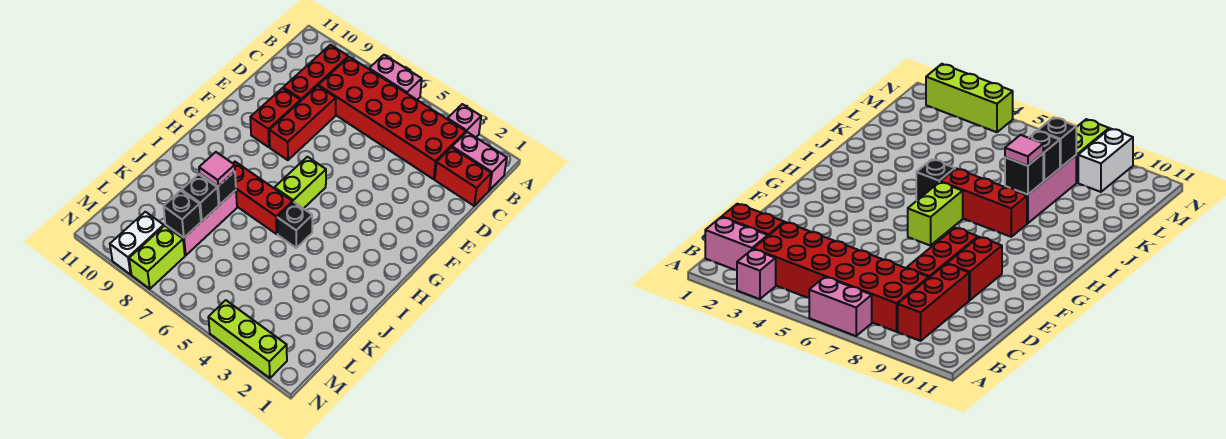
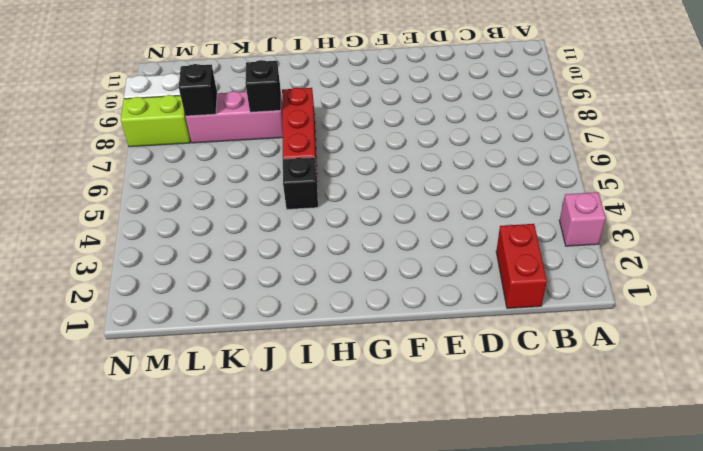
none -> pink brick A6:A7 level 1
none -> pink brick B1:B2 level 1
none -> red brick B3:C8 level 1

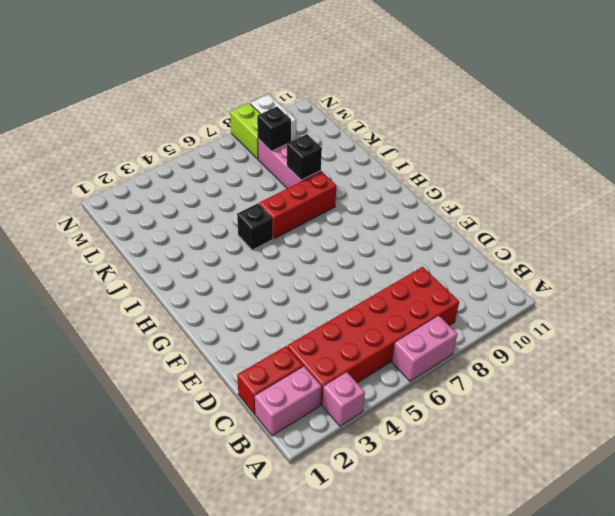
none -> red brick B9:D9 level 1
none -> red brick D8:F8 level 1
none -> red brick E9:F9 level 1

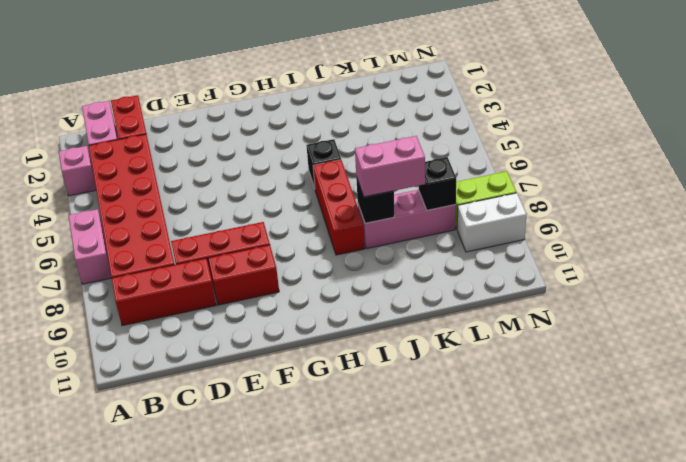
pink brick J8:K8 level 3 -> pink tile J8 level 3
none -> lime brick G6:H6 level 1
none -> lime brick N2:N4 level 1
none -> black brick K8 level 2

